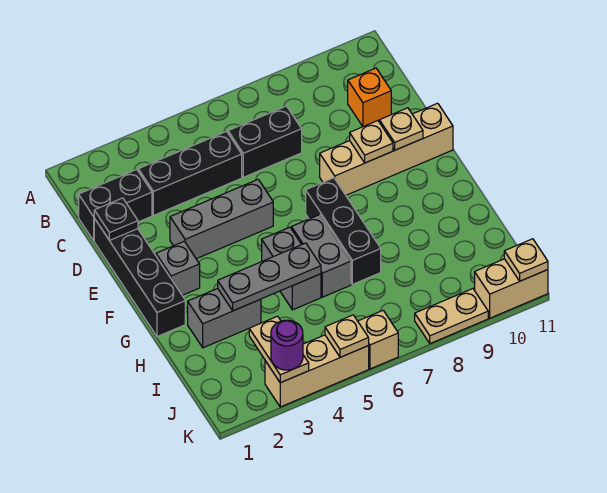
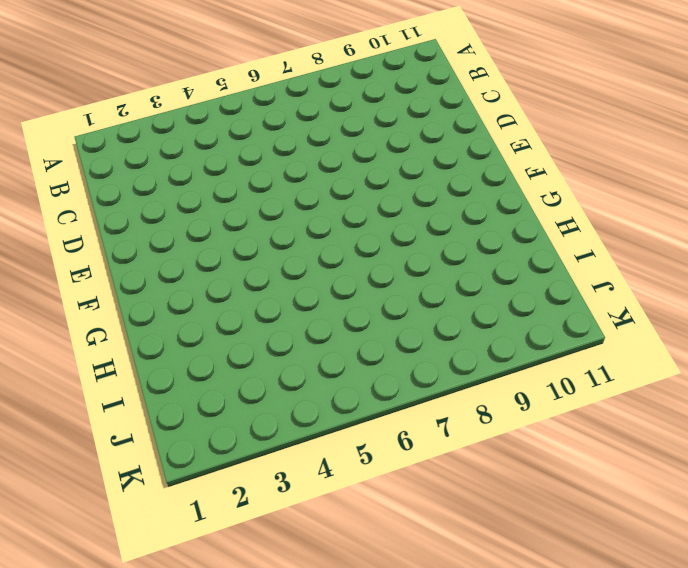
none -> black brick C1:C2 level 1
none -> black brick C3:C5 level 1
none -> black brick C6:C7 level 1

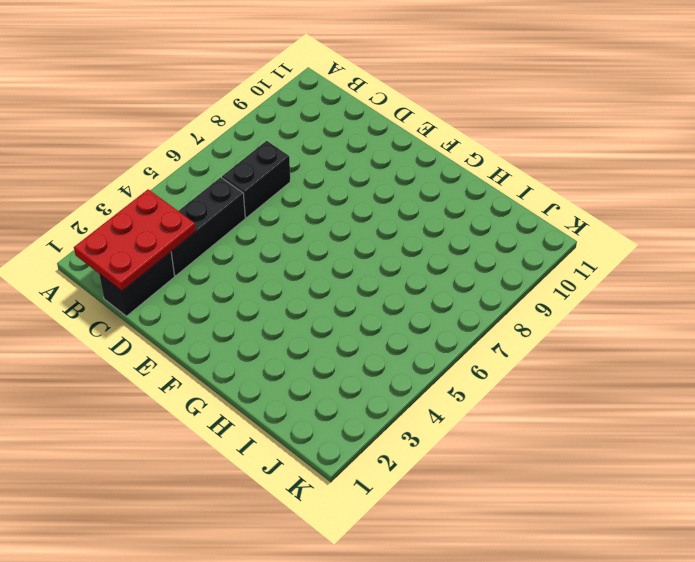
red plate B1:C3 level 2 -> none
none -> orange brick C10 level 1
none -> black brick D1:G1 level 1
none -> grey brick E3:E5 level 1

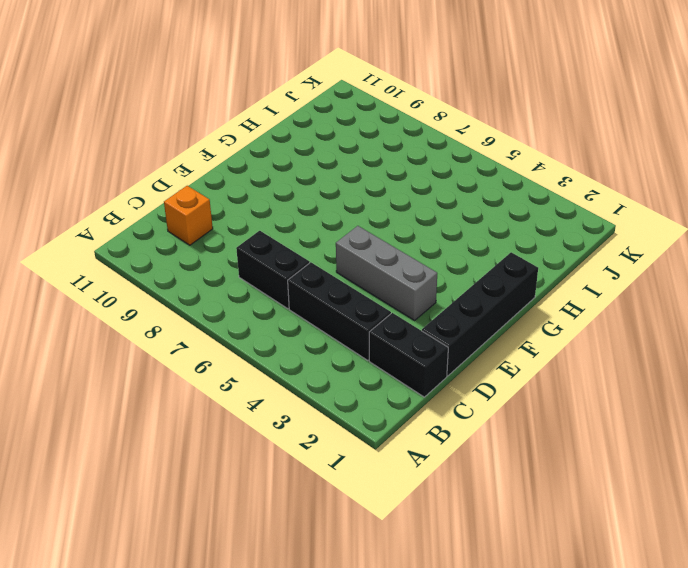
none -> tan brick E8:E11 level 1
none -> grey brick F2 level 1
none -> black brick F7:H7 level 1

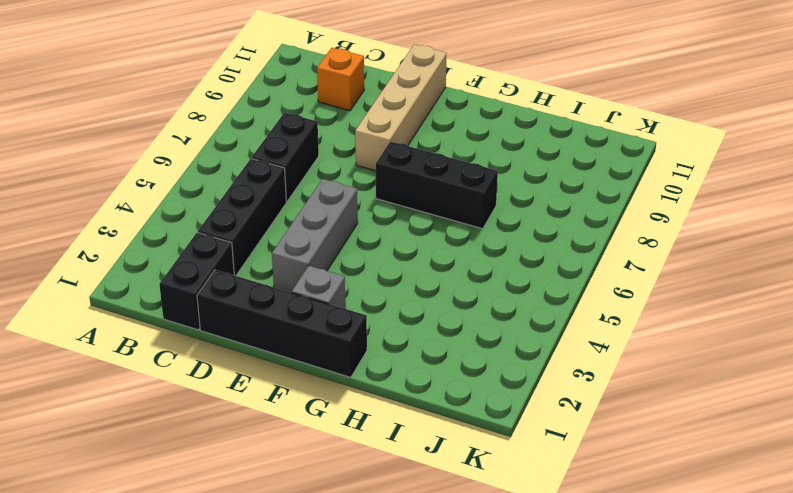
none -> grey brick G5:H5 level 1
none -> grey brick G6:H6 level 1
none -> grey brick H2:H3 level 1

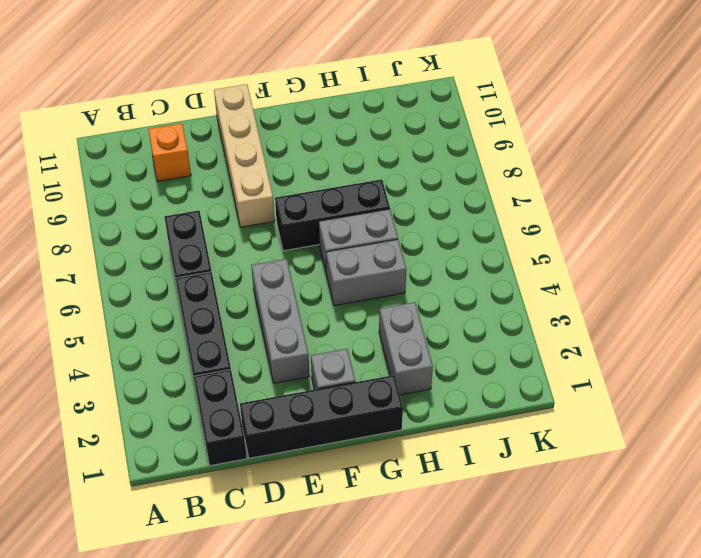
none -> tan brick K3:K5 level 1
none -> tan brick K6 level 1
none -> tan plate K8:K9 level 1

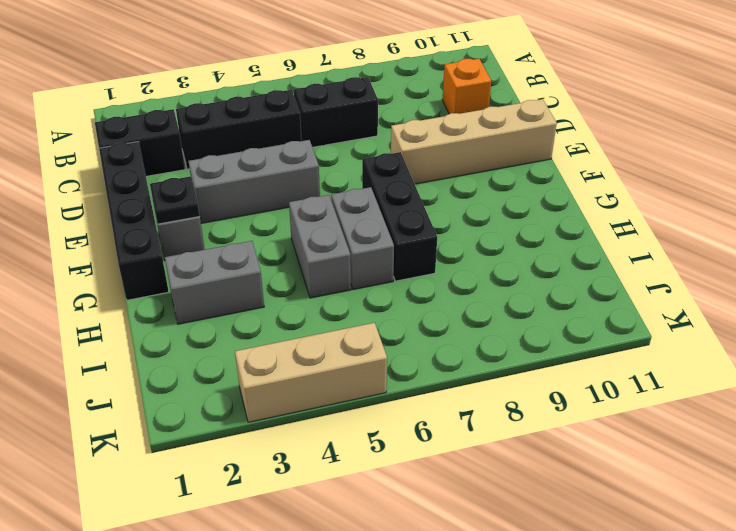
black plate F2 level 2 -> black plate D1 level 2
none -> tan brick K6 level 1
none -> tan plate K8:K9 level 1
none -> tan brick K10:K11 level 1

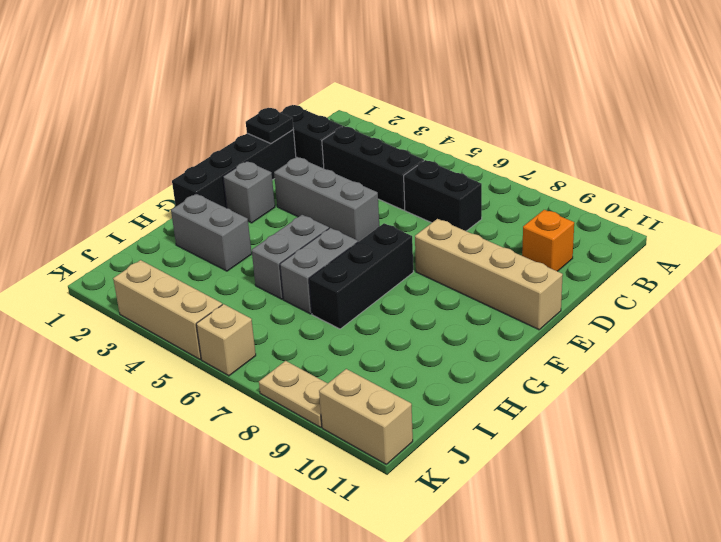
none -> tan plate E9 level 2
none -> tan plate E10 level 2
none -> grey plate H3:H5 level 2

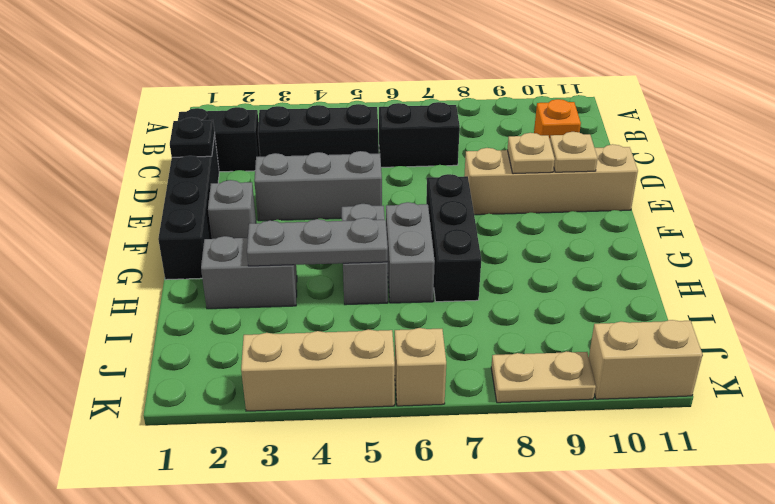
none -> tan plate J3:K3 level 2
none -> tan plate K5 level 2
none -> tan plate K11 level 2

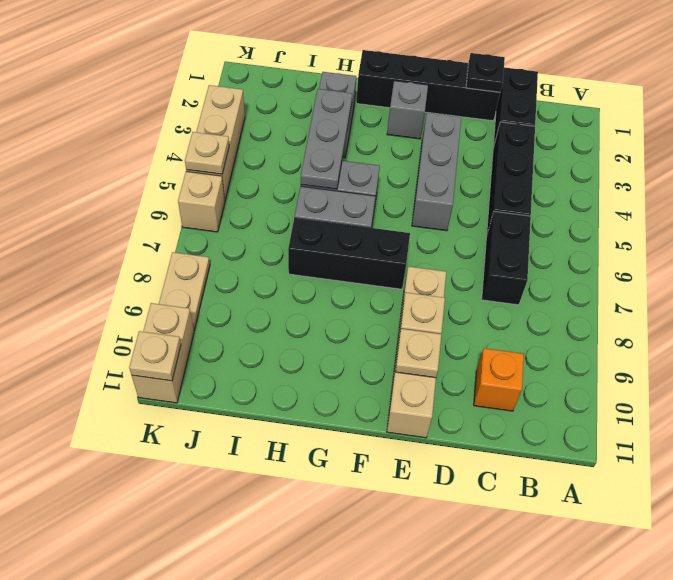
none -> tan plate J3:K3 level 2
none -> purple round brick K3 level 3

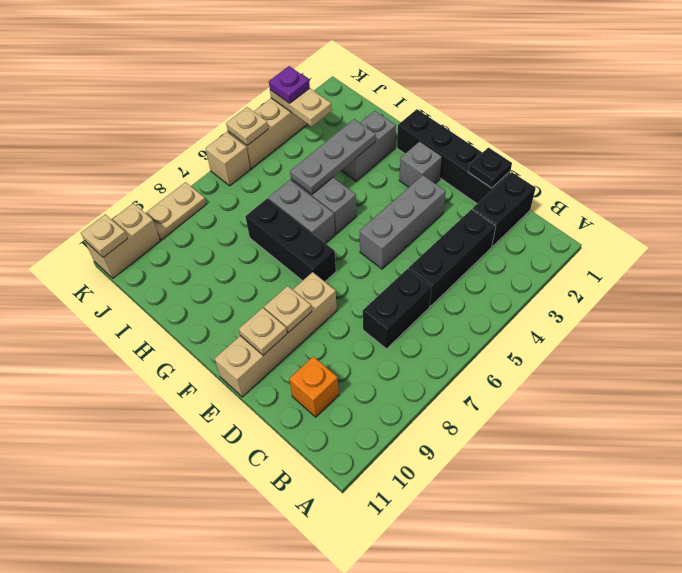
purple plate K3 level 3 -> purple round brick K3 level 3

